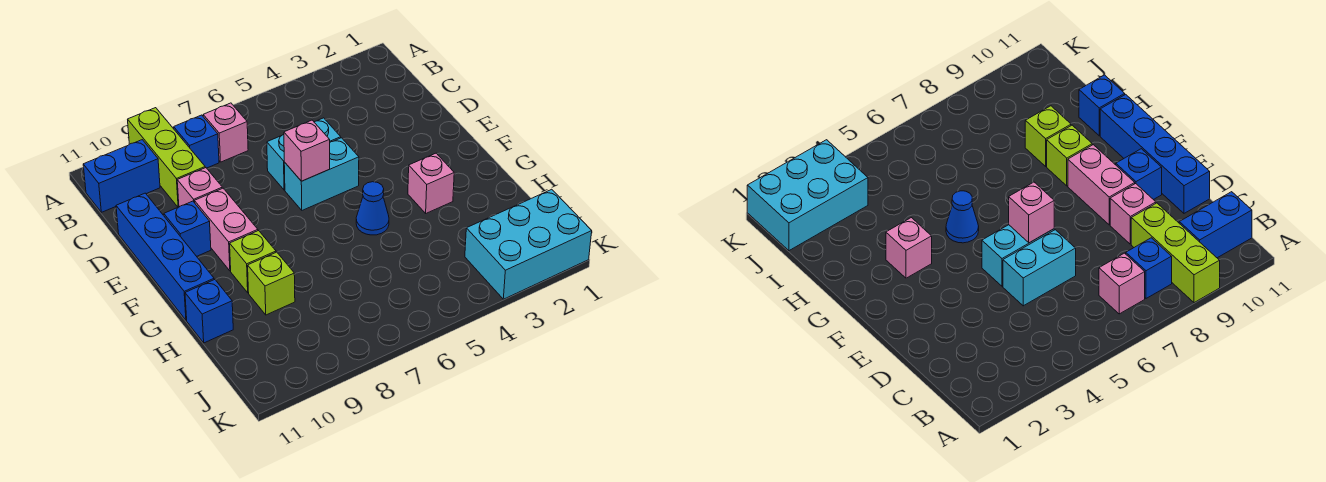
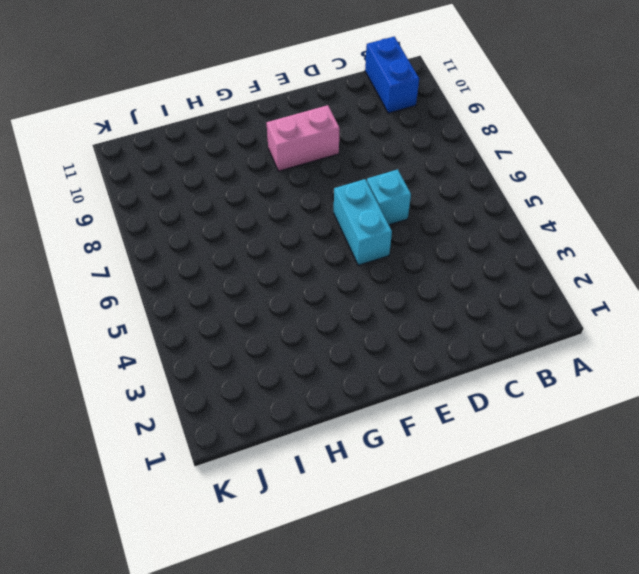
cyan brick D6 level 1 -> cyan brick D5:D6 level 1
none -> lime brick A9:C9 level 1
none -> pink brick B7 level 1
none -> blue brick B8 level 1

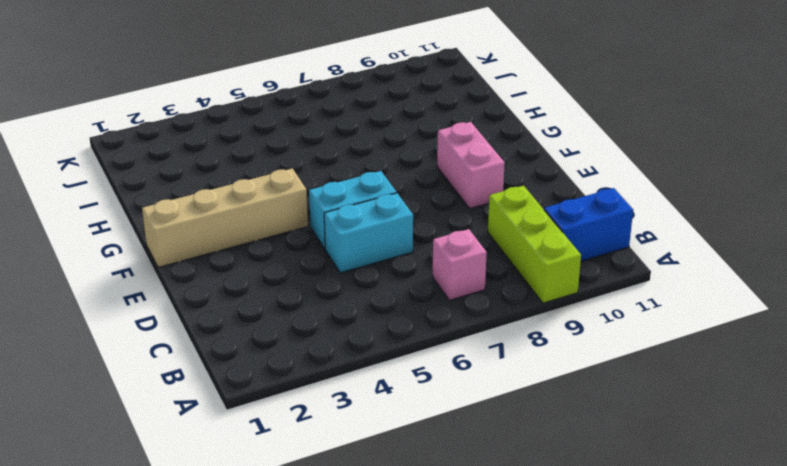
tan brick F1:F4 level 1 -> none
none -> blue brick B8 level 1
none -> pink brick D9 level 1
none -> blue brick D11:G11 level 1

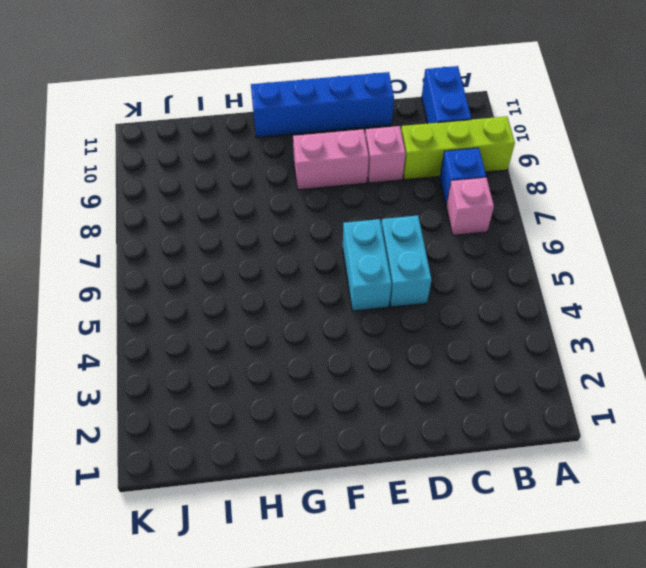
none -> blue brick E10 level 1
none -> pink brick G3 level 1
none -> blue cone G5 level 1

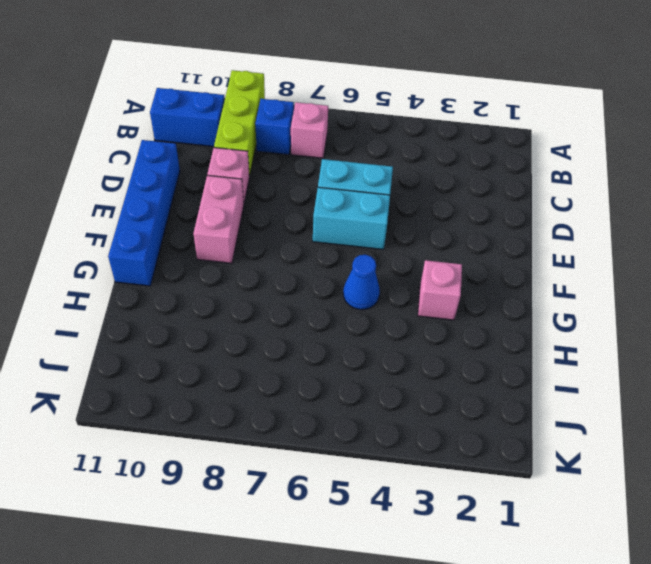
none -> blue brick E10 level 1
none -> lime brick G9 level 1
none -> lime brick H9 level 1

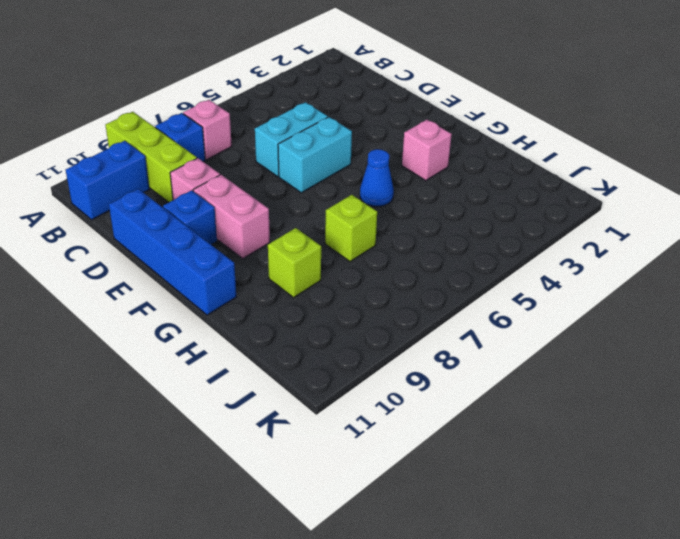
lime brick H7 level 1 -> lime brick G9 level 1
none -> blue brick H11 level 1
none -> cyan brick J1:K3 level 1
none -> pink brick E6 level 2

